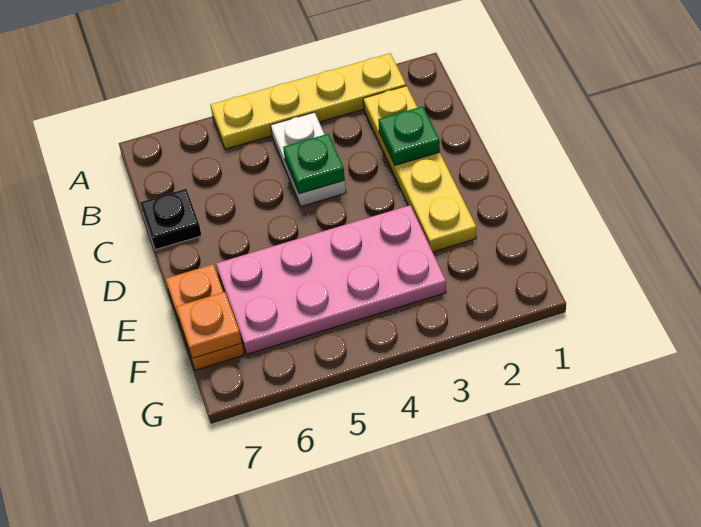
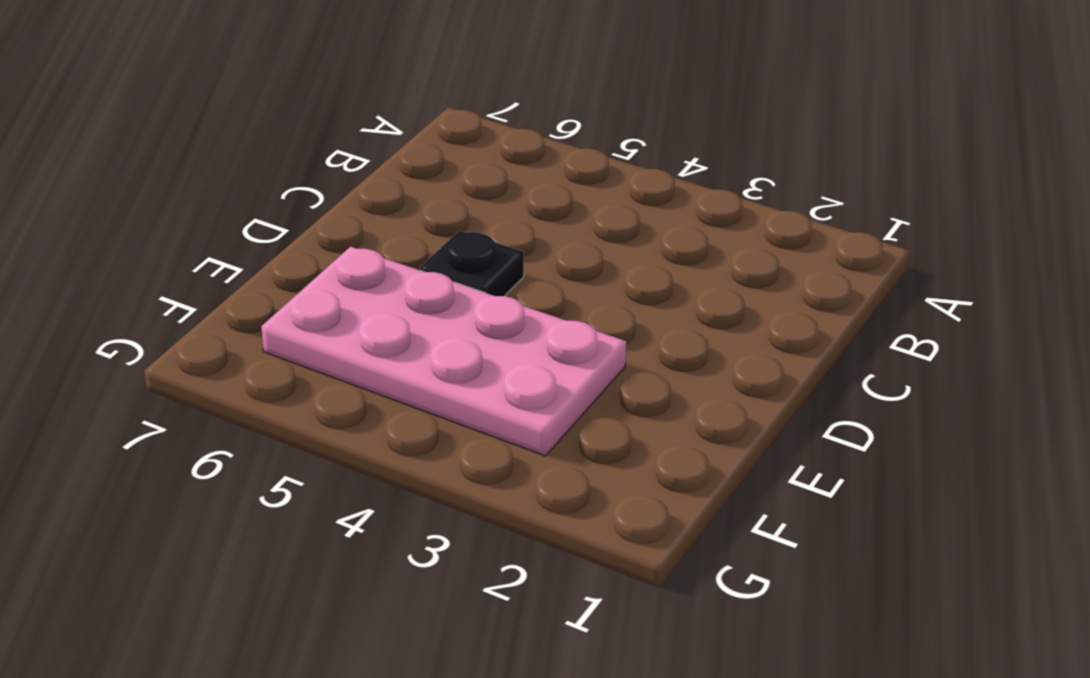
black plate D5 level 1 -> black plate C7 level 1
none -> yellow plate A2:A5 level 1
none -> yellow plate B2:E2 level 1

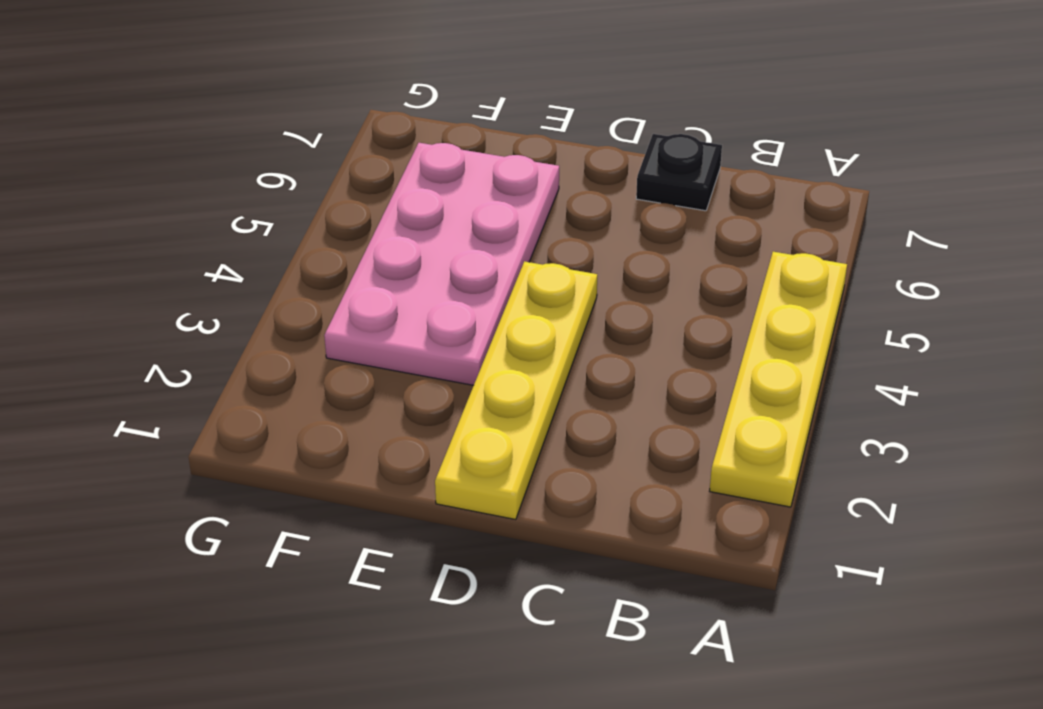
yellow plate D1:D4 level 1 -> yellow plate B2:E2 level 1
none -> white plate B4:C4 level 1
none -> orange plate E7:F7 level 1

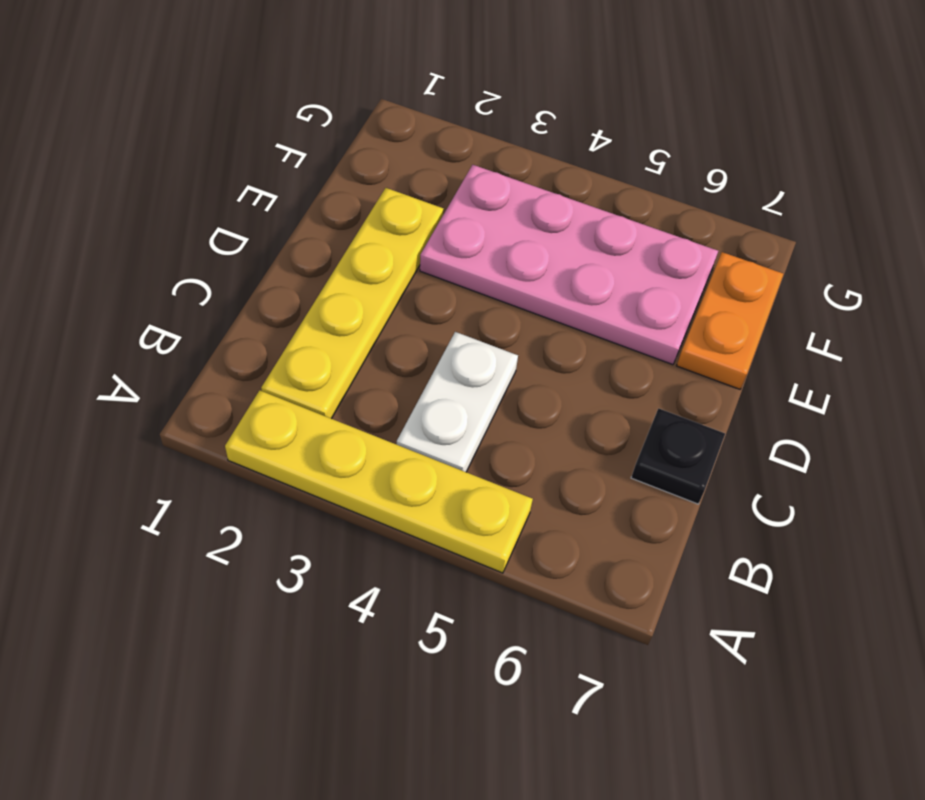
none -> green plate C2 level 2
none -> green plate C4 level 2

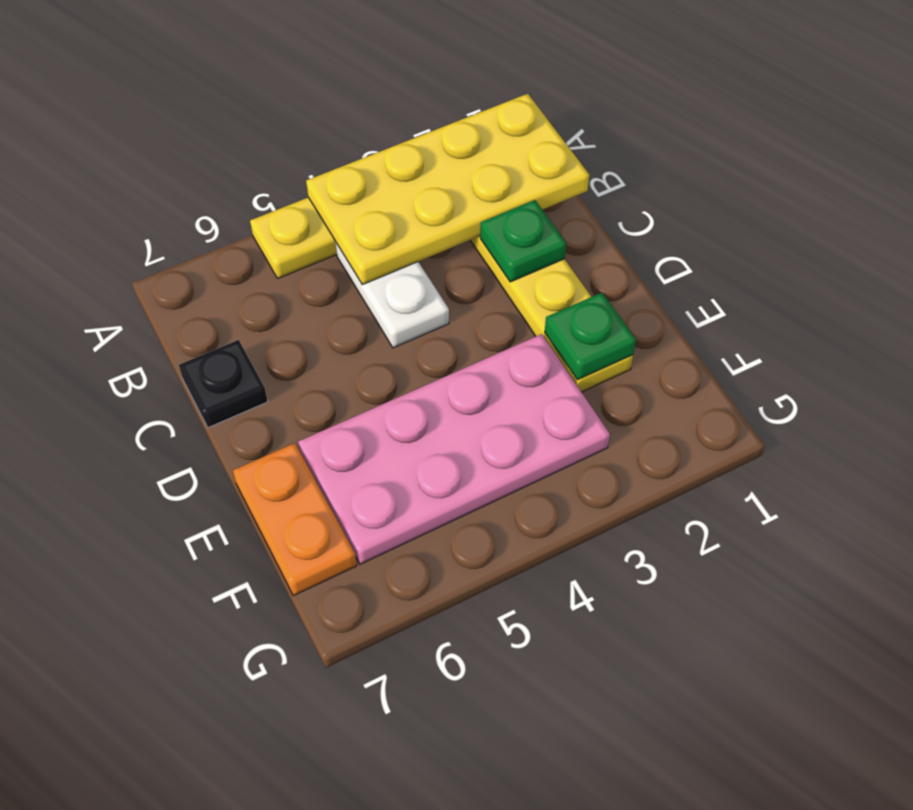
yellow plate A1:B4 level 2 -> none
green plate E2 level 2 -> green plate C4 level 2
none -> orange plate F7 level 2

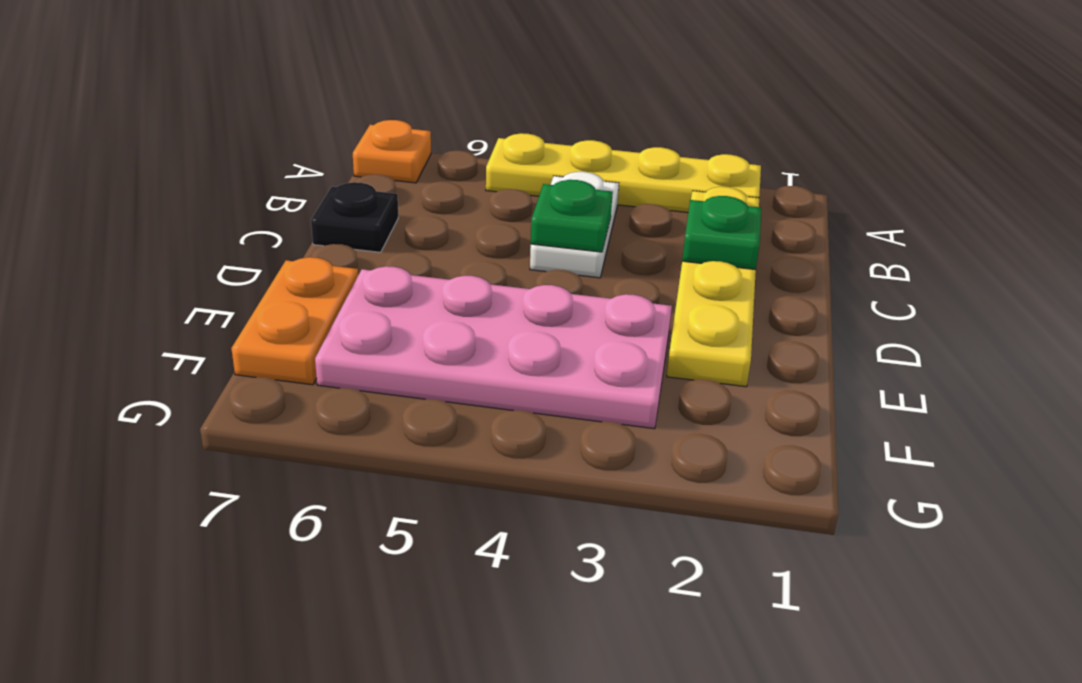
orange plate A7 level 1 -> orange plate F7 level 2

